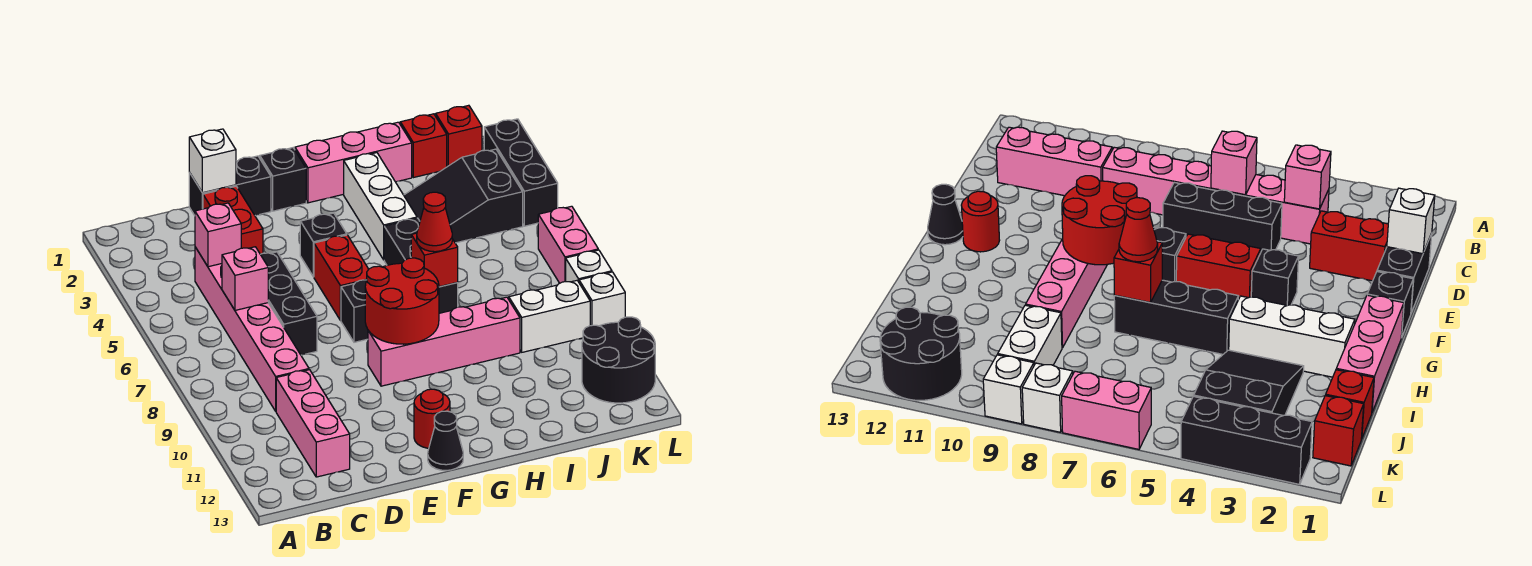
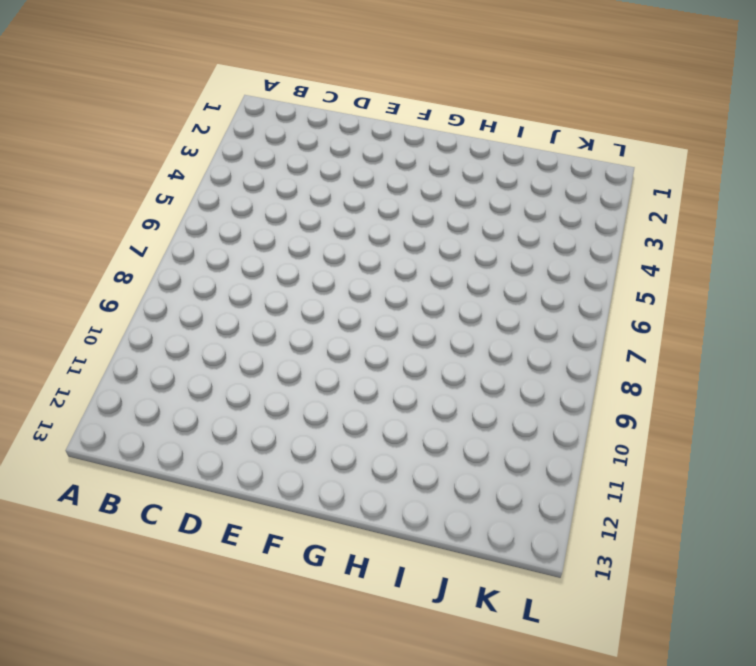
none -> pink brick C4:C9 level 1
none -> pink brick C10:C12 level 1
none -> black brick D1:E1 level 1
none -> red brick D2:D3 level 1

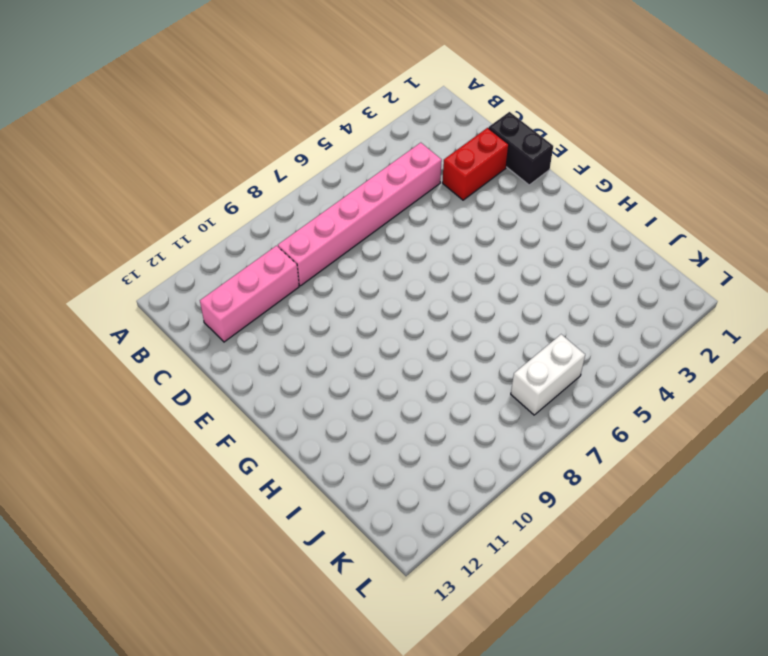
white brick K6:K7 level 1 -> white brick J9:K9 level 1
none -> black brick D5:D7 level 1
none -> black brick F1 level 1
none -> black brick F4 level 1
none -> red brick F5:F6 level 1

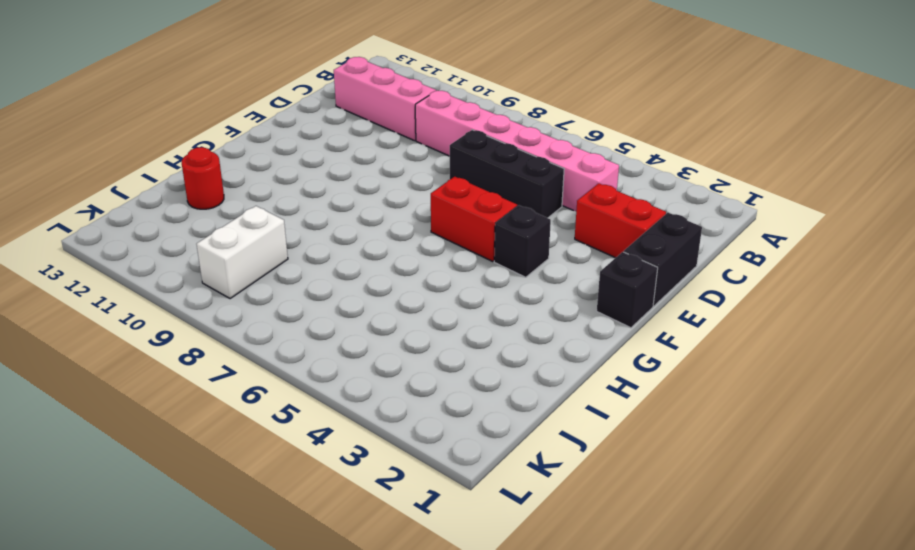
red round brick I12 level 1 -> red round brick F12 level 1
none -> black brick F7 level 1
none -> pink brick F9:I9 level 1
none -> black cone F13 level 1
none -> pink brick G1:I1 level 1

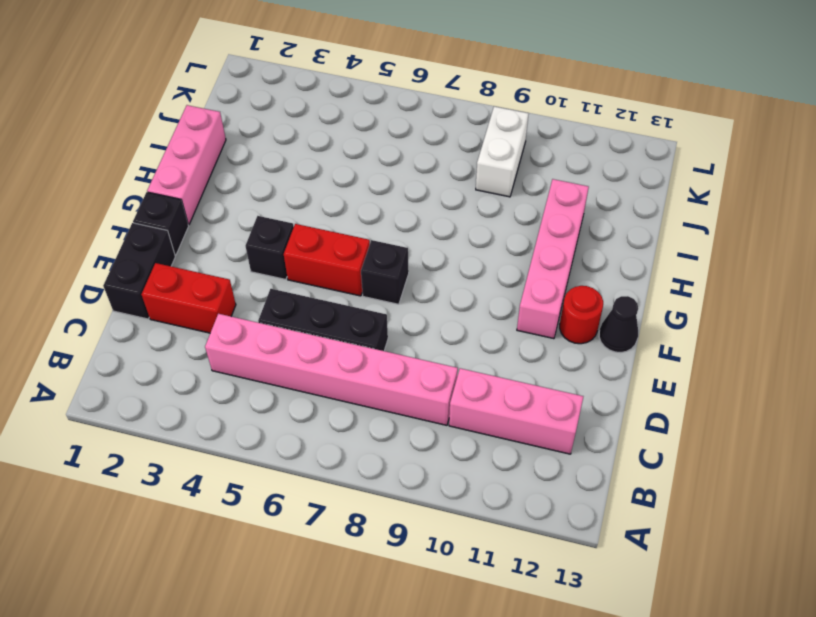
pink brick F11:I11 level 1 -> pink brick F9:I9 level 1
none -> white brick H2:H4 level 1
none -> black brick H5:H7 level 1
none -> black slope I3:K4 level 1 top K
none -> red brick J1 level 1

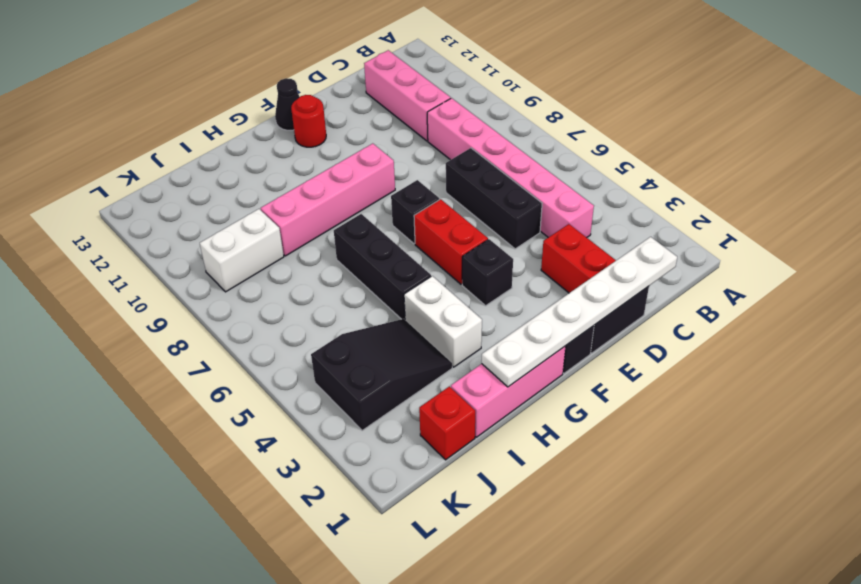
white plate C1:H1 level 2 -> white brick D1 level 2
white brick H3:H4 level 1 -> white brick H2:H4 level 1
none -> red brick K1 level 1
none -> black round brick K11:L12 level 1
none -> black brick L2:L4 level 1
none -> pink brick L6:L7 level 1

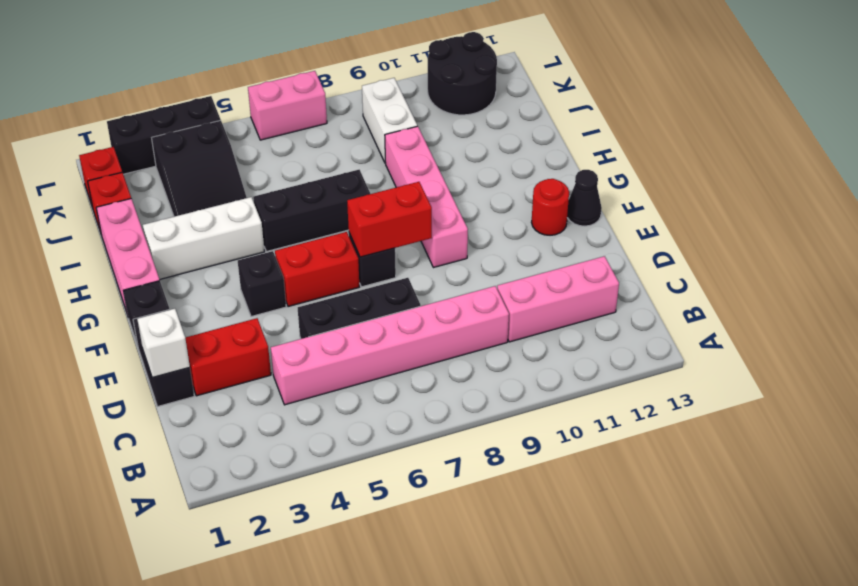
red brick F7:F8 level 2 -> red round brick F8:G9 level 2
none -> white brick L8 level 1
none -> white brick L9 level 1
none -> pink brick C4 level 2
none -> pink brick C6 level 2

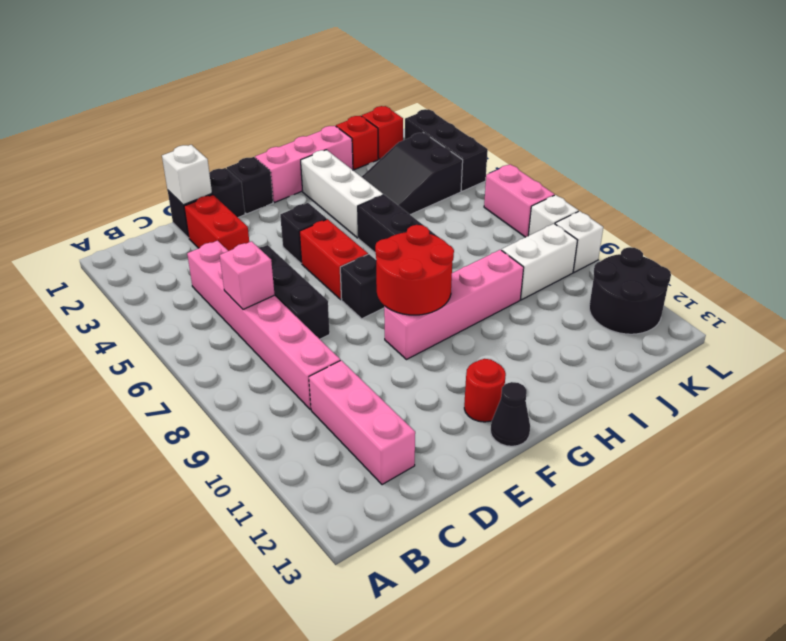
none -> pink brick C4 level 2
none -> red brick H7 level 2
none -> red cone H7 level 3

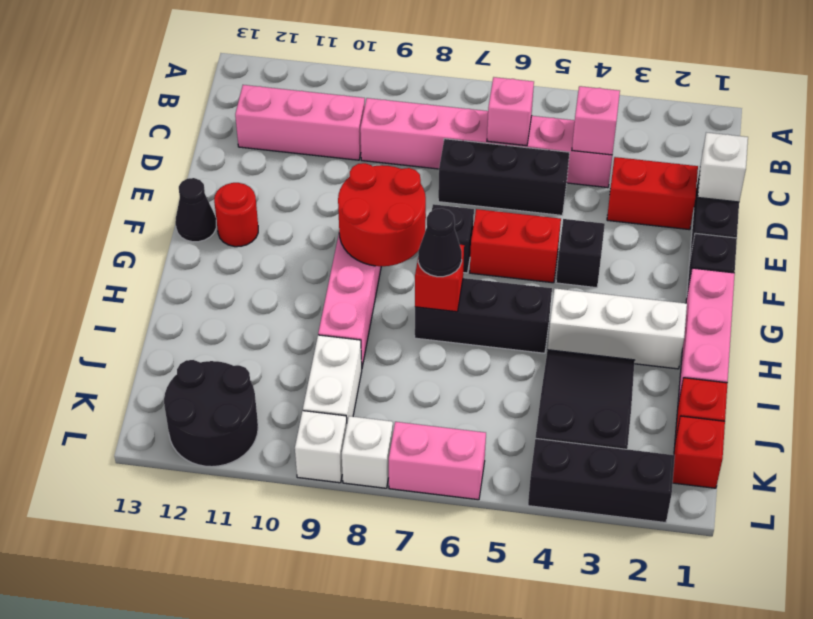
black cone H7 level 3 -> red cone H7 level 3

